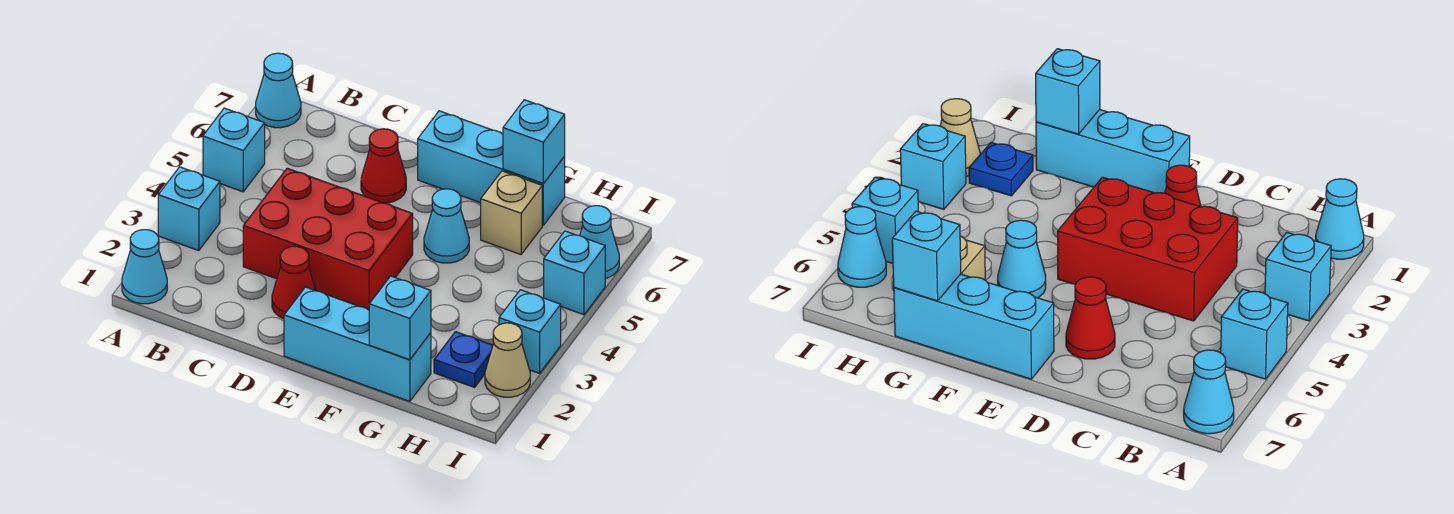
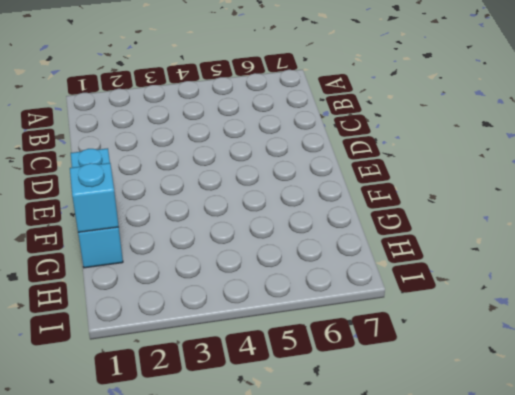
none -> cyan cone A1 level 1
none -> cyan brick A3 level 1
none -> cyan brick A5 level 1

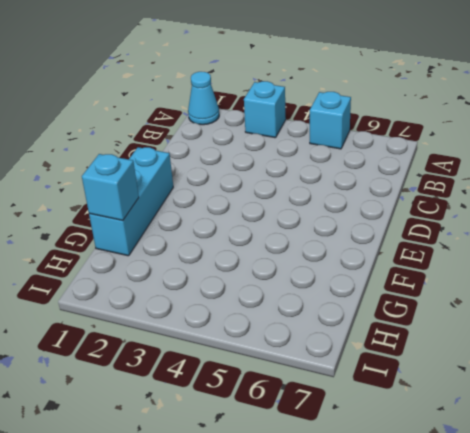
none -> cyan cone A7 level 1
none -> red brick C3:E4 level 1
none -> red cone D2 level 1

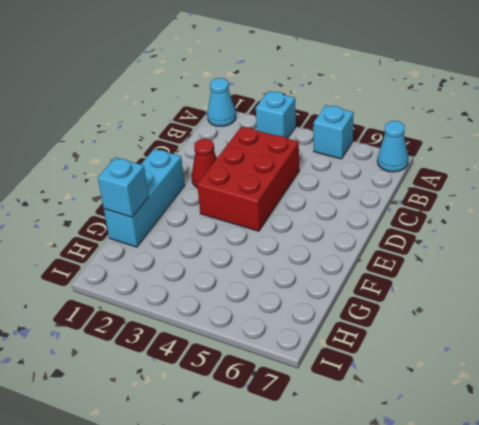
none -> red cone D6 level 1
none -> cyan brick E7:G7 level 1
none -> cyan cone F5 level 1

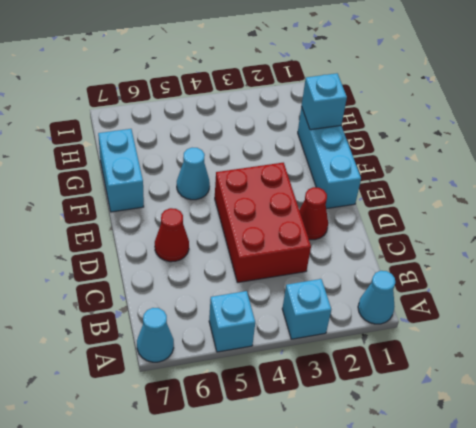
cyan brick F7:G7 level 1 -> cyan brick E7:G7 level 1
none -> tan brick G6 level 1
none -> blue plate H2 level 1
none -> tan cone I2 level 1

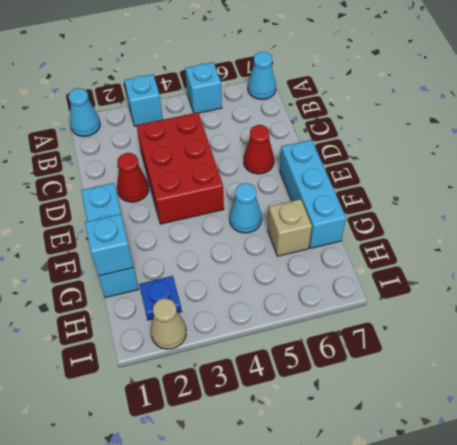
none -> cyan brick I3 level 1
none -> cyan brick I5 level 1
none -> cyan cone I6 level 1

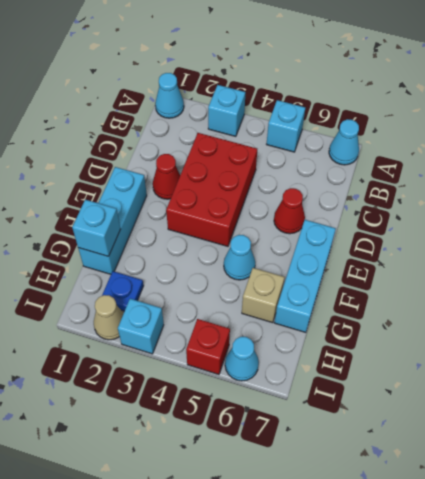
red brick I5 level 1 -> cyan brick I5 level 1
none -> cyan brick G7 level 2

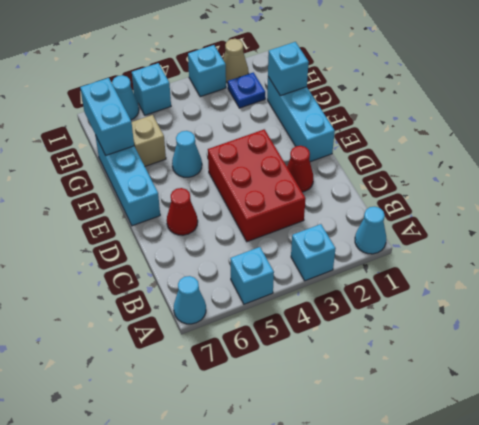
cyan brick G7:H7 level 2 -> cyan brick G7 level 2

